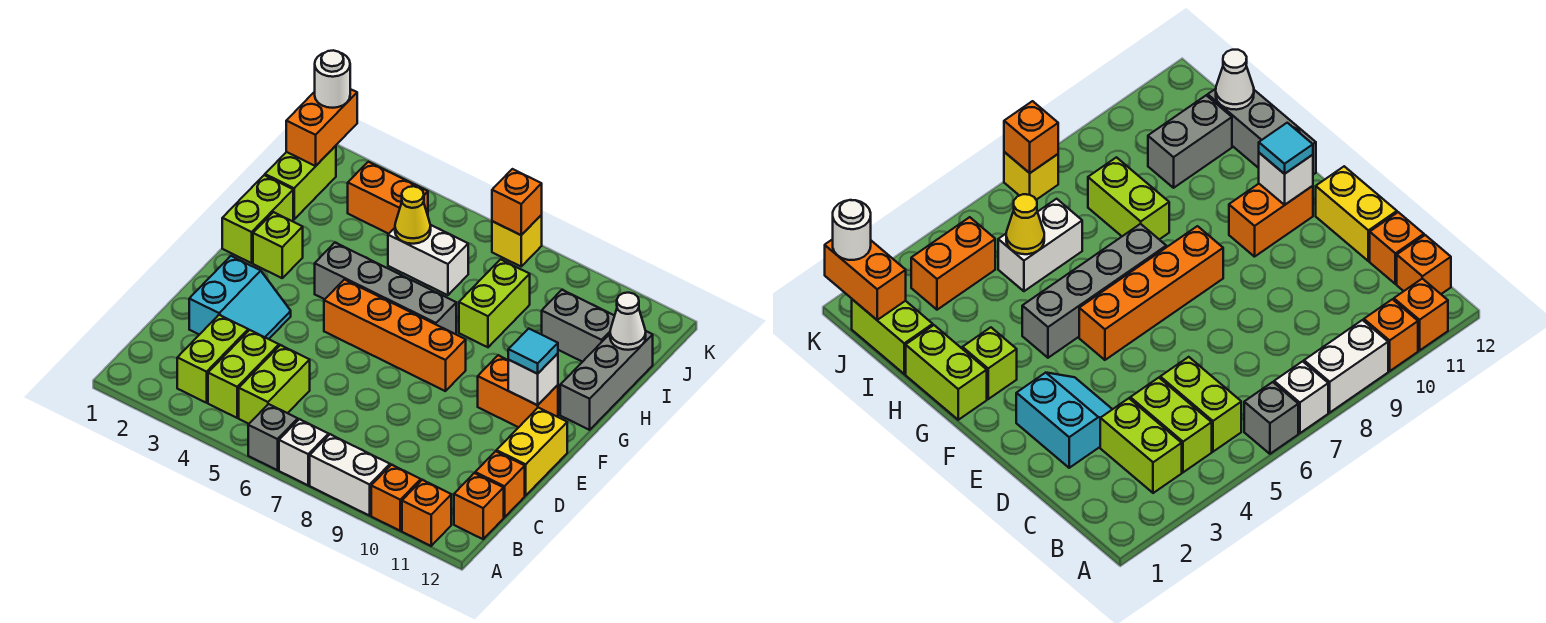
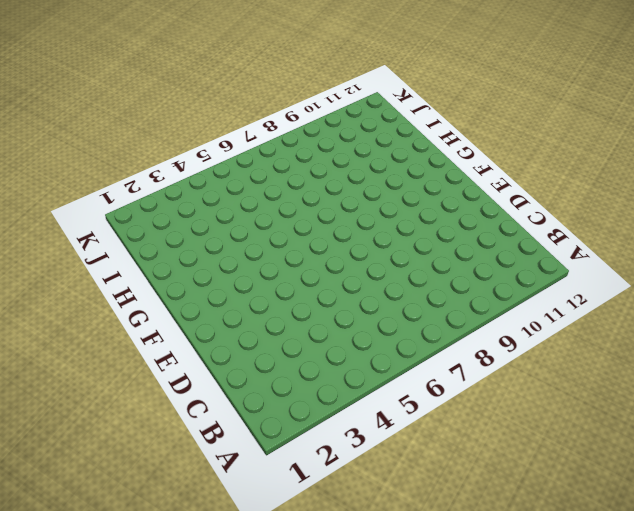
none -> grey brick A6 level 1
none -> white brick A7 level 1
none -> white brick A8:A9 level 1
none -> orange brick A10 level 1

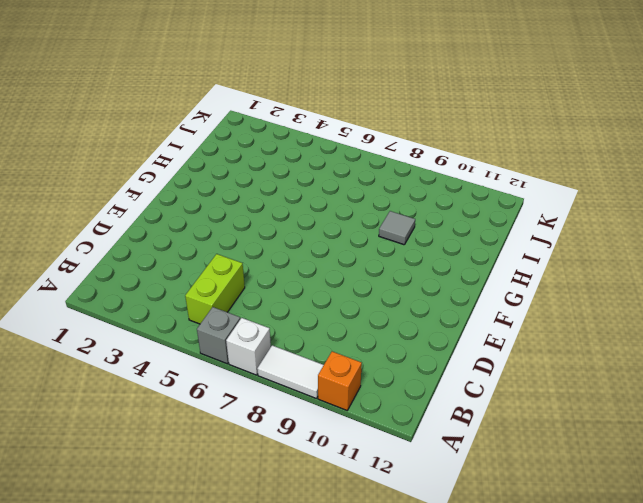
white tile A8:A9 level 1 -> white brick A8:A9 level 1
grey tile H9 level 1 -> none
none -> orange brick A11 level 1
none -> lime brick B3:C3 level 1
none -> lime brick B4:C4 level 1
none -> orange brick B12 level 1

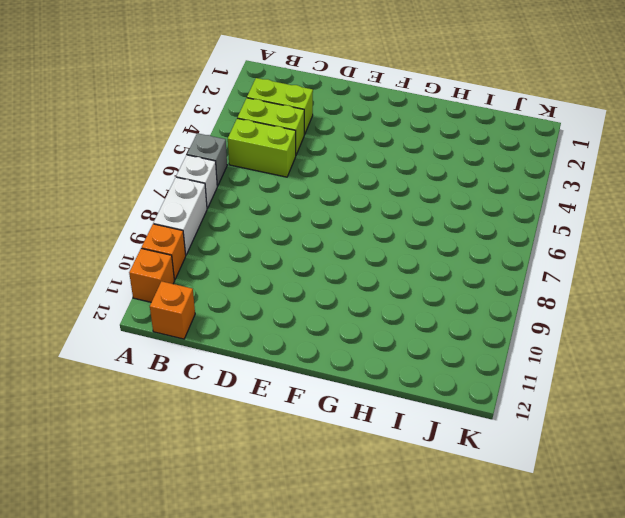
none -> orange brick C12 level 1
none -> cyan slope D2:E3 level 1 top 2
none -> yellow brick D12:E12 level 1
none -> orange brick F5:F8 level 1

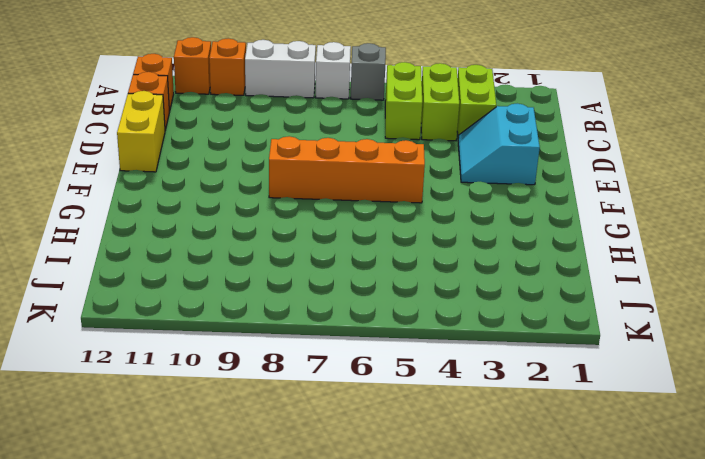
none -> orange brick F10:F11 level 1
none -> lime brick G1:H1 level 1
none -> lime brick G2 level 1
none -> grey brick G4:G7 level 1

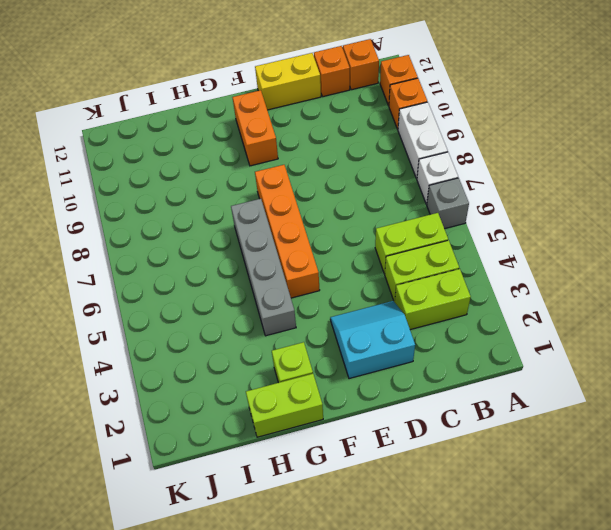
none -> grey brick G12:I12 level 1
none -> lime brick H8:I8 level 1
none -> lime brick I1:J1 level 1
none -> white brick I5:I6 level 1

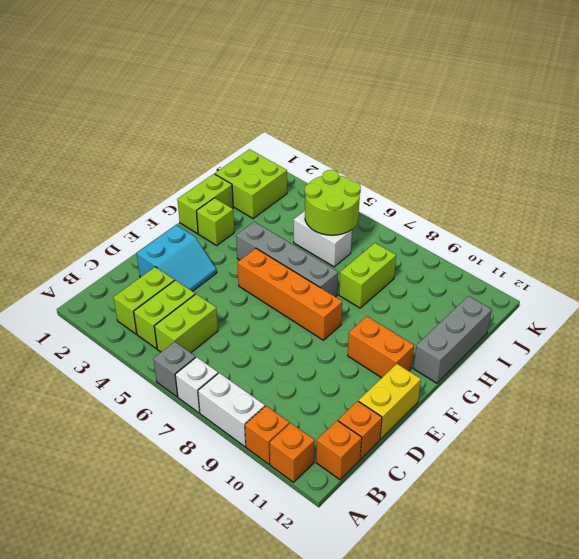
lime brick I1:J2 level 1 -> lime brick I1:J1 level 1
lime round brick I5:J6 level 2 -> yellow cone I5 level 2
none -> grey brick I10:I11 level 1
none -> orange brick J3:J4 level 1
none -> yellow brick K7 level 1
none -> white brick F11 level 2

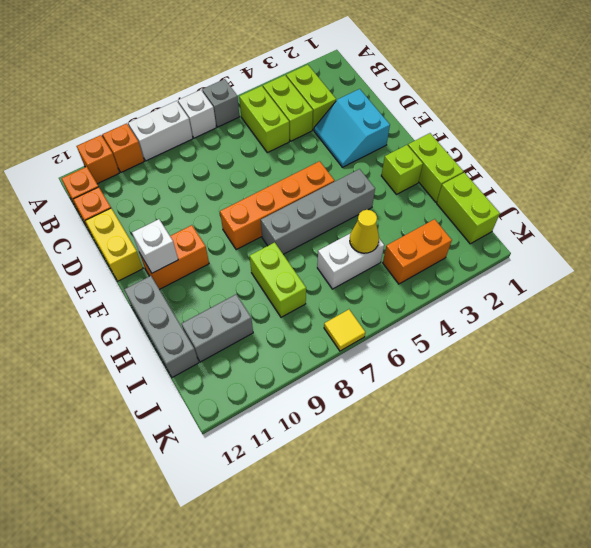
yellow tile K7 level 1 -> yellow brick K7 level 1
none -> white cone I12 level 2
none -> orange brick J1:K1 level 2
none -> orange brick K7 level 2
none -> cyan tile F11 level 3

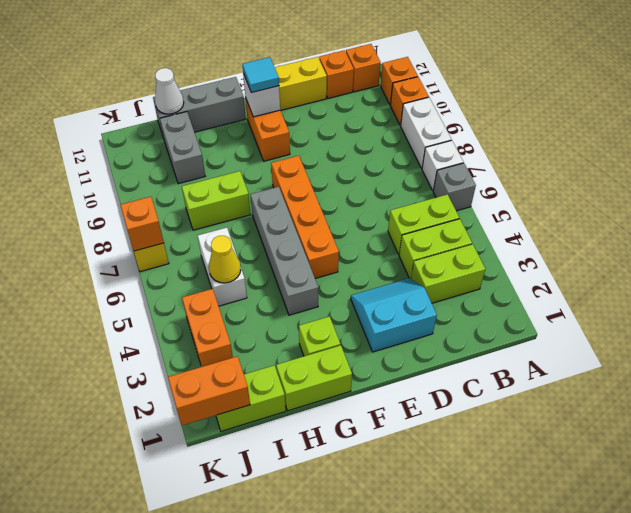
none -> white round brick K1 level 3

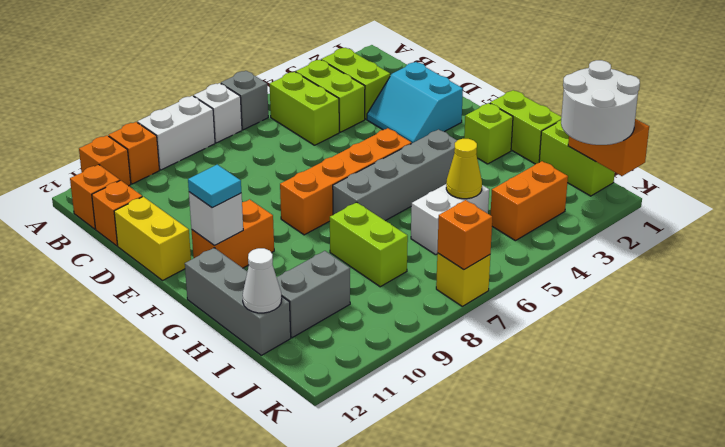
white round brick J1:K2 level 3 -> white round brick K1 level 3

